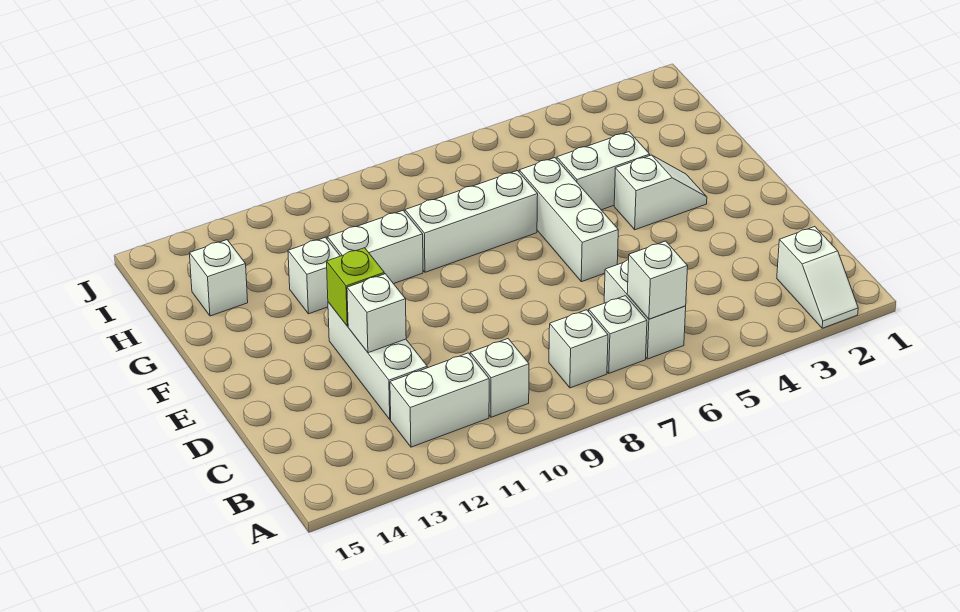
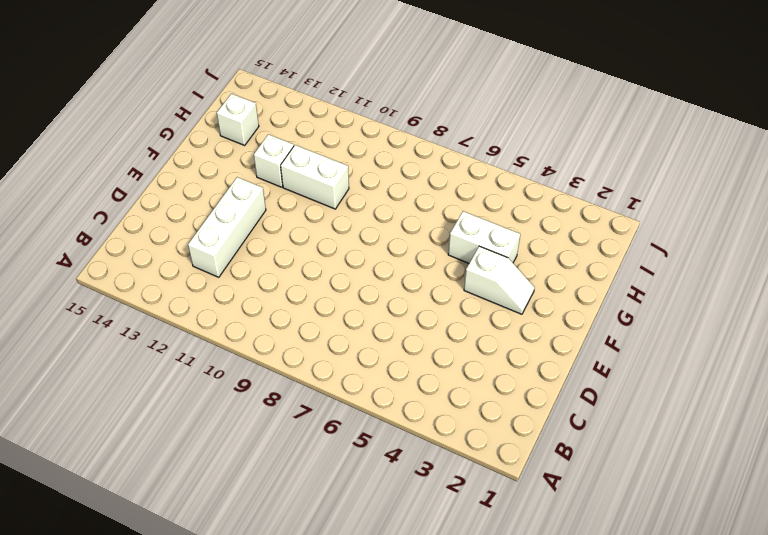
none -> white slope A2:B2 level 1 top B
none -> white brick B6:C6 level 1
none -> white brick B7 level 1

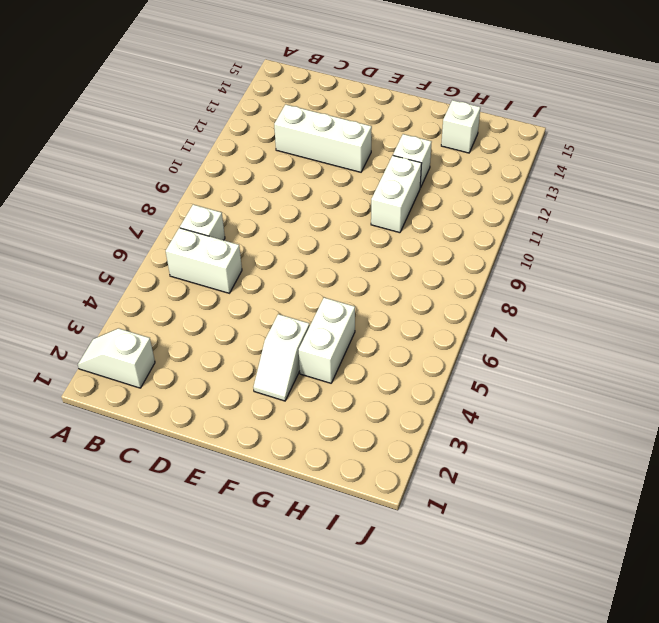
none -> white brick B8 level 1
none -> white brick B10 level 1
none -> white brick B11:B12 level 1

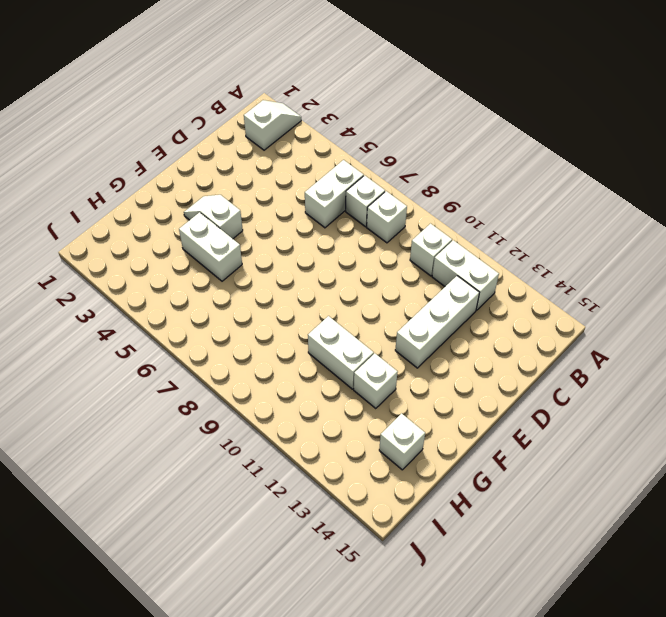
none -> white brick E6:G6 level 1
none -> white brick G7:G9 level 1
none -> white brick B6 level 2

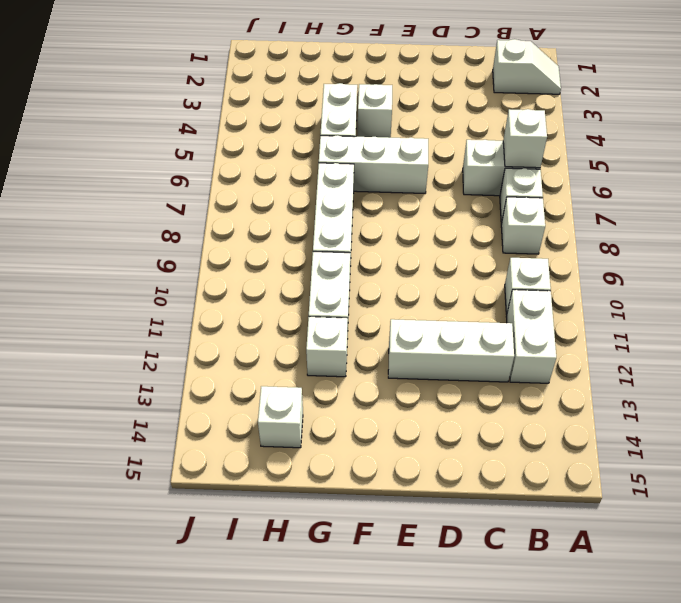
none -> white brick D12 level 2
none -> lime brick E12 level 2

